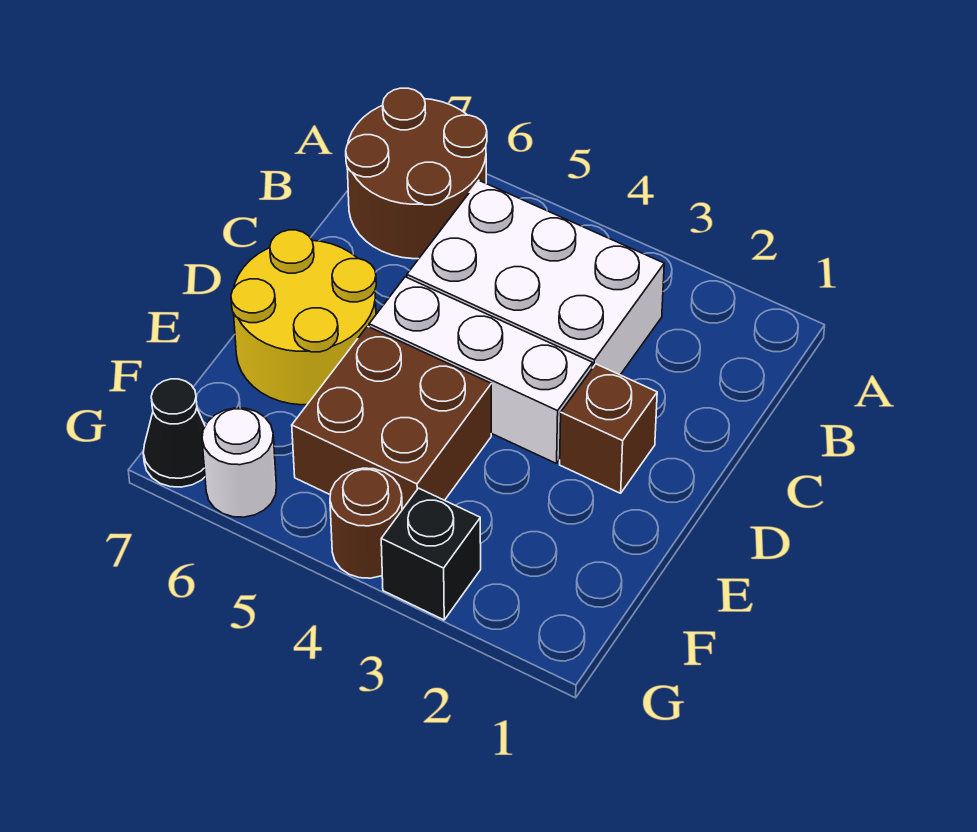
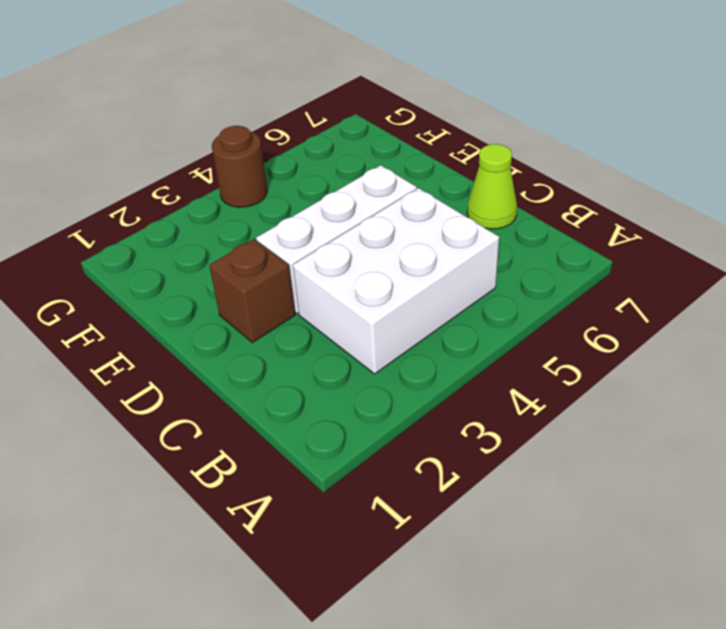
lime cone C7 level 1 -> none
none -> brown round brick A6:B7 level 1
none -> yellow round brick D6:E7 level 1

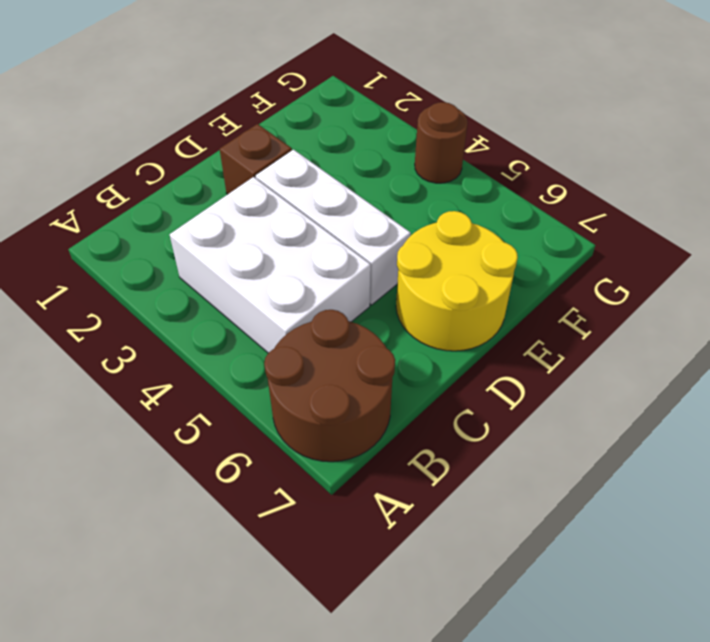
none -> brown brick E4:F5 level 1
none -> black brick G3 level 1

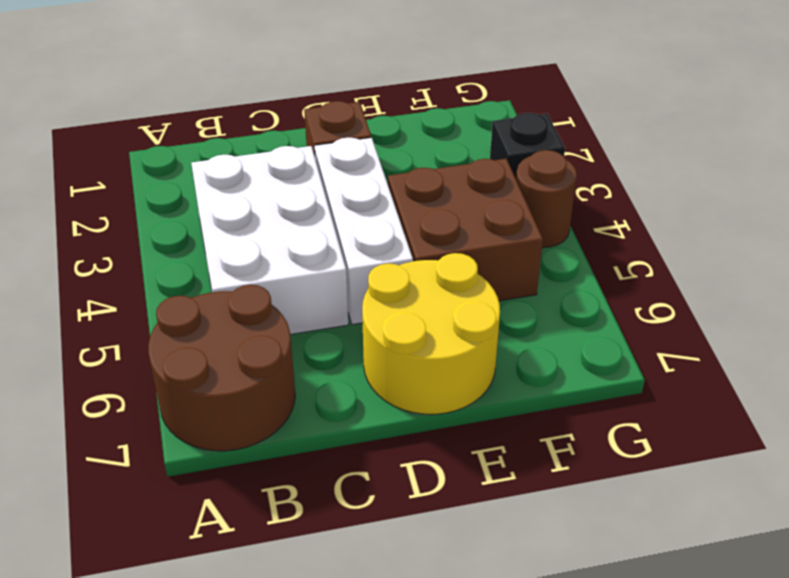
none -> white round brick G6 level 1
none -> black cone G7 level 1

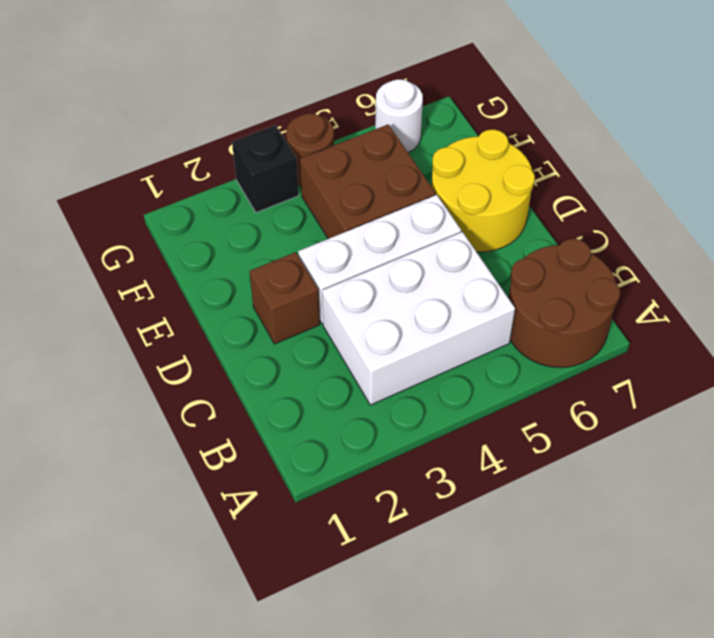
none -> black cone G7 level 1

